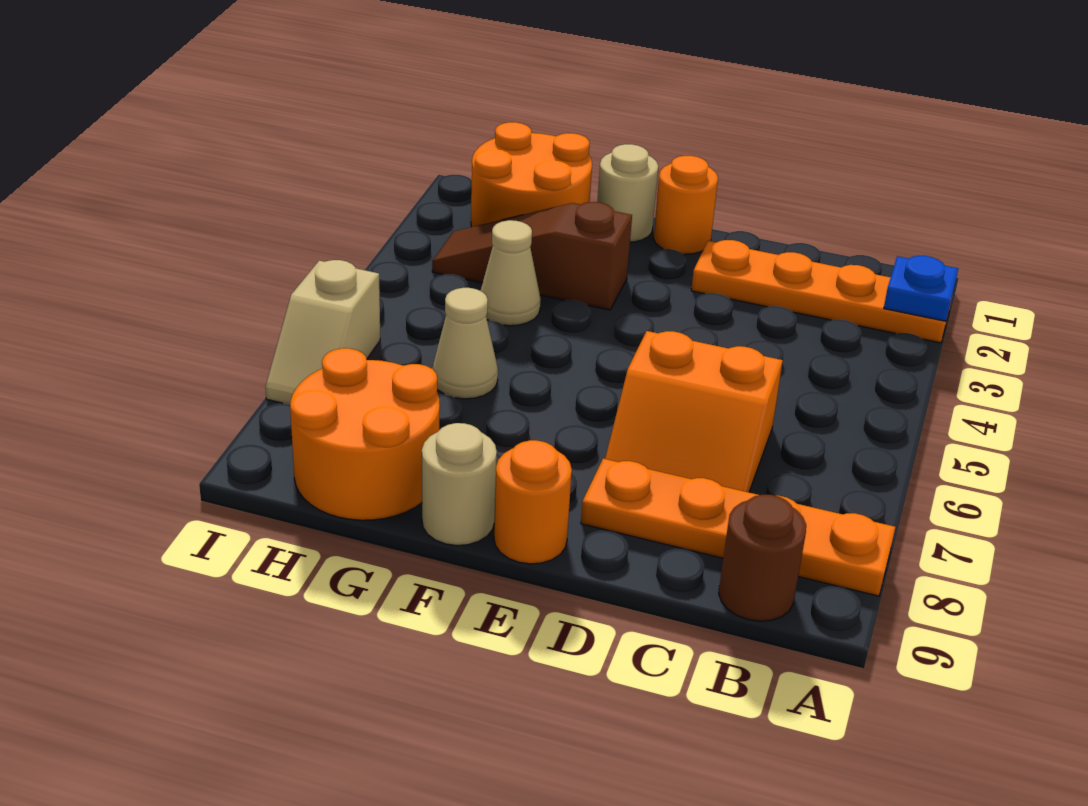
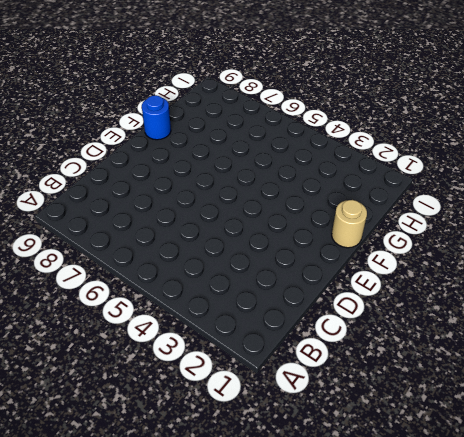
blue round brick F9 level 1 -> tan round brick F9 level 1
none -> orange plate A2:D2 level 1
none -> orange plate A8:D8 level 1
none -> brown round brick B9 level 1

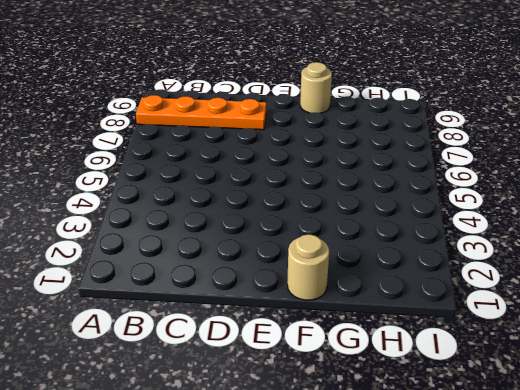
none -> orange plate A2:D2 level 1
none -> brown round brick B9 level 1
none -> orange slope C6:D7 level 1 top 6

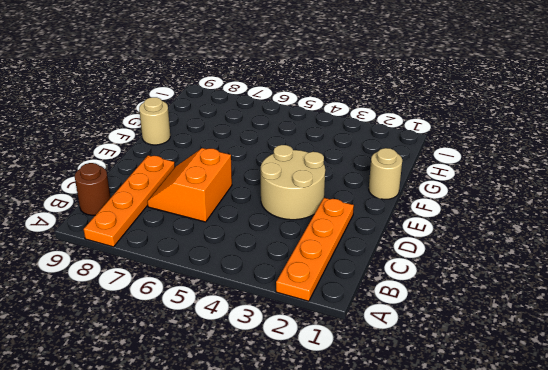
tan round brick D3:E4 level 1 -> none
none -> orange round brick E1 level 1
none -> orange round brick E9 level 1
none -> brown slope F3:H3 level 1 top F

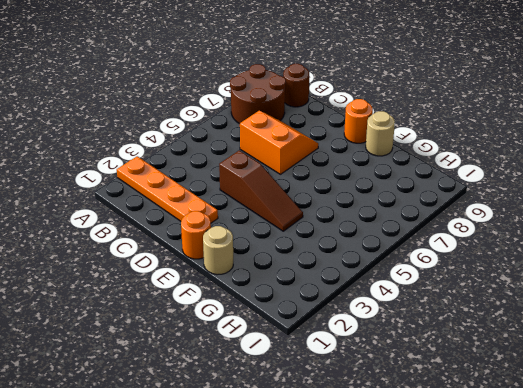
brown round brick A7:B8 level 1 -> orange plate A8:D8 level 1
brown slope D4:F4 level 1 top D -> brown slope F3:H3 level 1 top F
none -> orange round brick G1:H2 level 1
none -> tan cone G4 level 1
none -> tan cone G6 level 1

